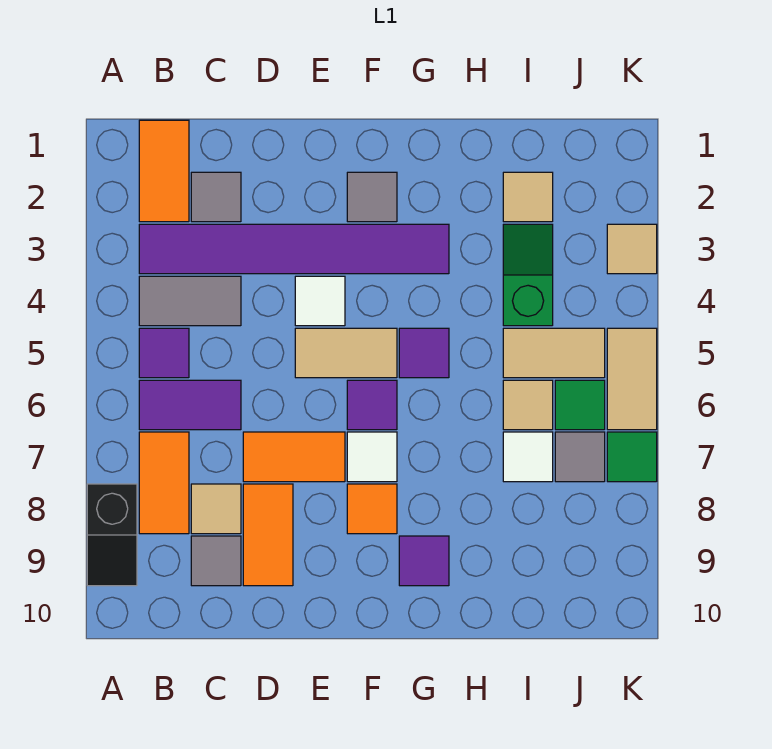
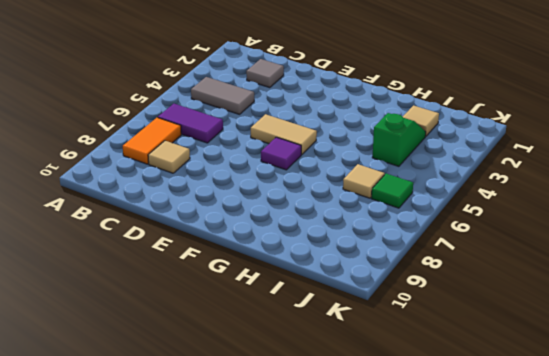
none -> black slope A8:A9 level 1 top 8
none -> orange tile B1:B2 level 1
none -> purple tile B3:G3 level 1
none -> purple tile B5 level 1

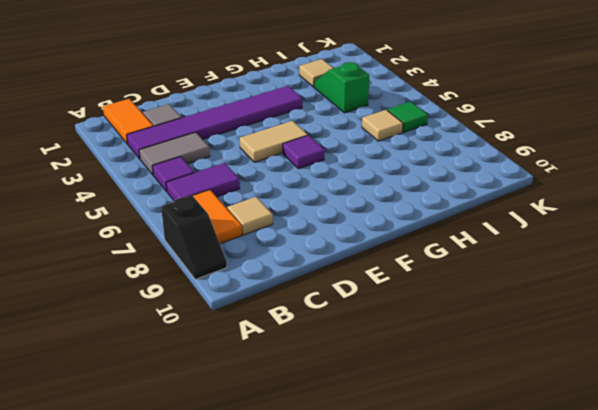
none -> grey tile C9 level 1
none -> orange tile D7:E7 level 1
none -> orange tile D8:D9 level 1
none -> white tile E4 level 1

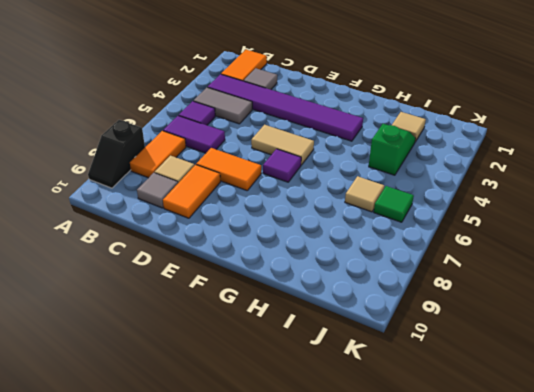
none -> white tile E4 level 1
none -> grey tile F2 level 1
none -> white tile F7 level 1
none -> orange tile F8 level 1

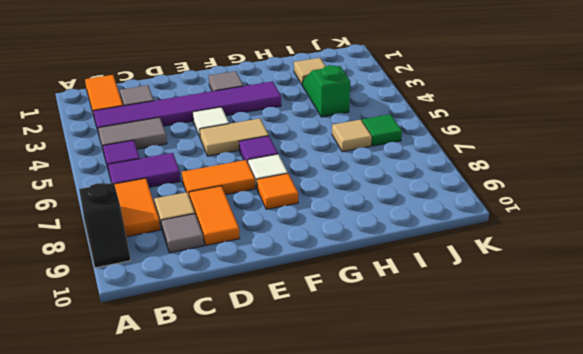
none -> purple tile G5 level 1
none -> purple tile G9 level 1
none -> tan tile I5:J5 level 1
none -> white tile I7 level 1

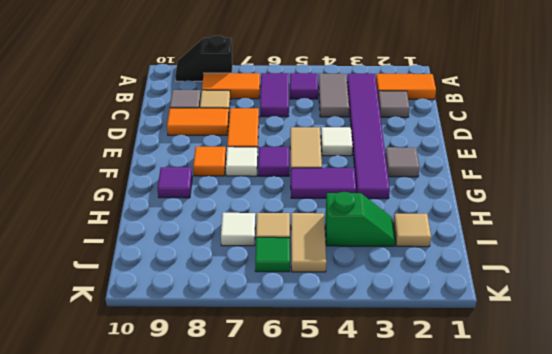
purple tile G4:G5 level 1 -> purple tile G5 level 1
none -> grey tile J7 level 1
none -> tan tile K3 level 1
none -> tan tile K5:K6 level 1
none -> green tile K7 level 1

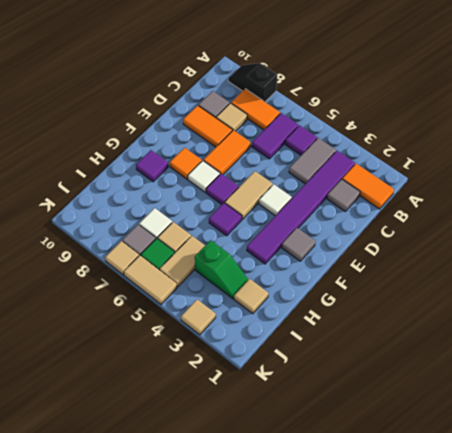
tan tile K7 level 1 -> green tile K7 level 1

